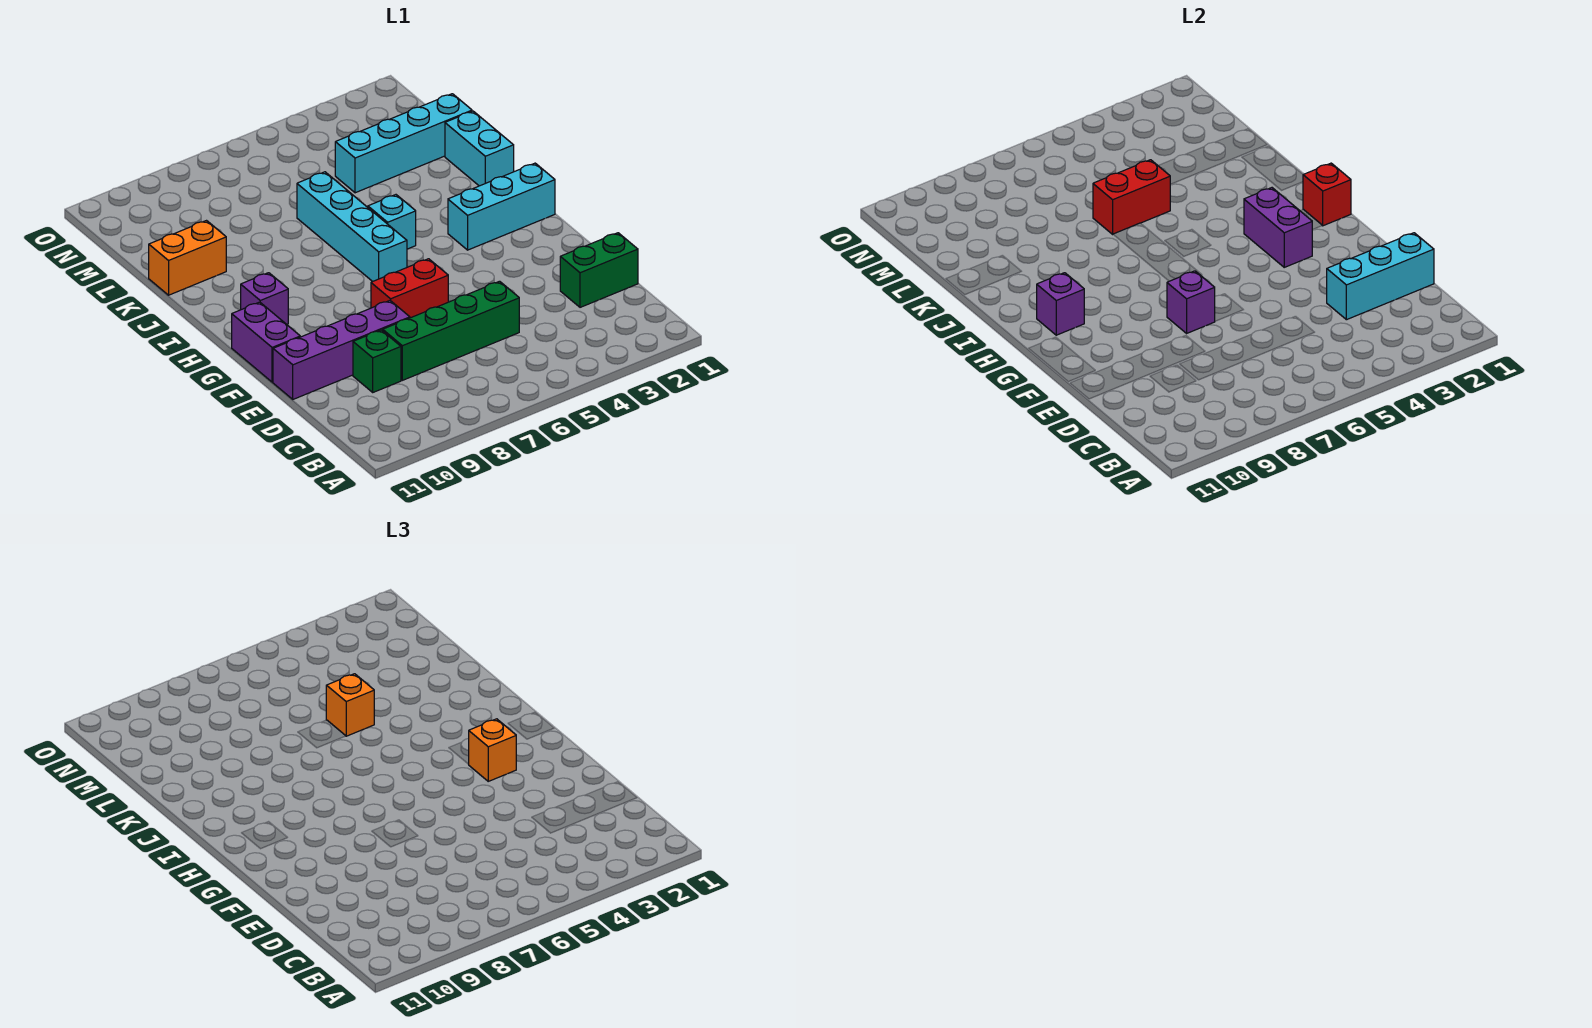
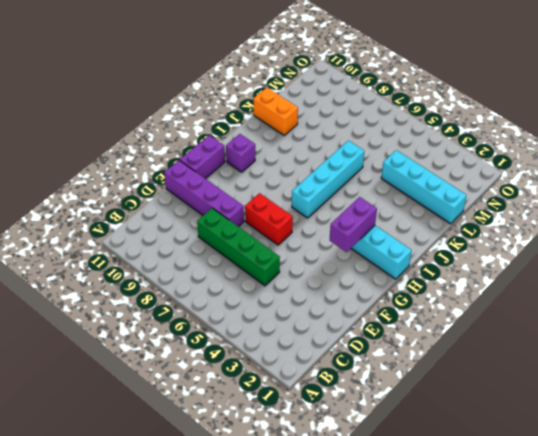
none -> green brick D1:D2 level 1
none -> green brick D9 level 1
none -> cyan brick I5 level 1

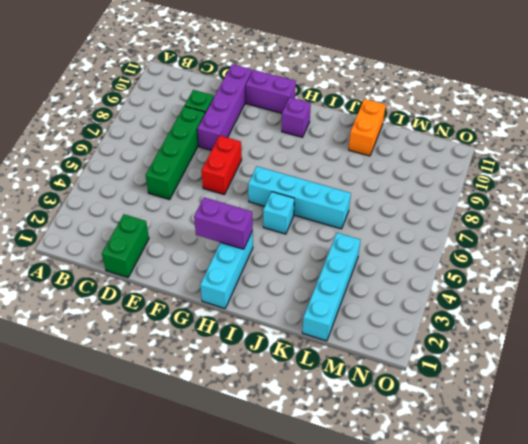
none -> cyan brick J1:K1 level 1
none -> cyan brick D1:D3 level 2
none -> purple brick F7 level 2

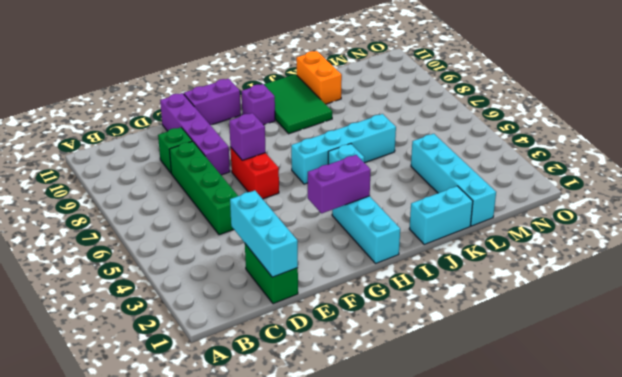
green tile I9:J11 level 1 -> none
none -> red brick H1 level 2
none -> purple brick H10 level 2
none -> red brick K5:K6 level 2

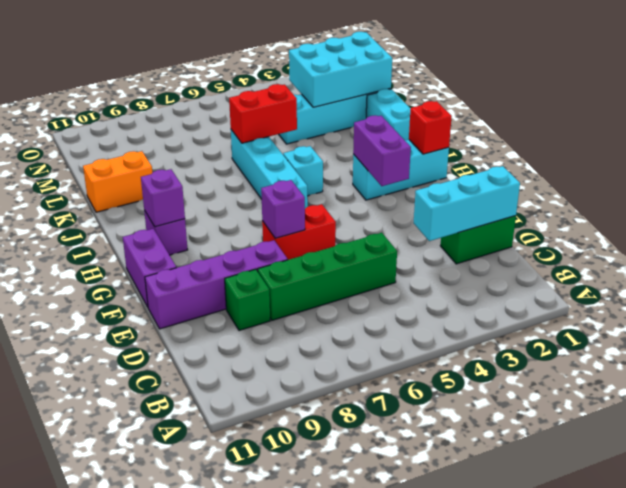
cyan brick L1:M3 level 2 -> none
none -> orange brick G3 level 3
none -> orange brick K5 level 3

